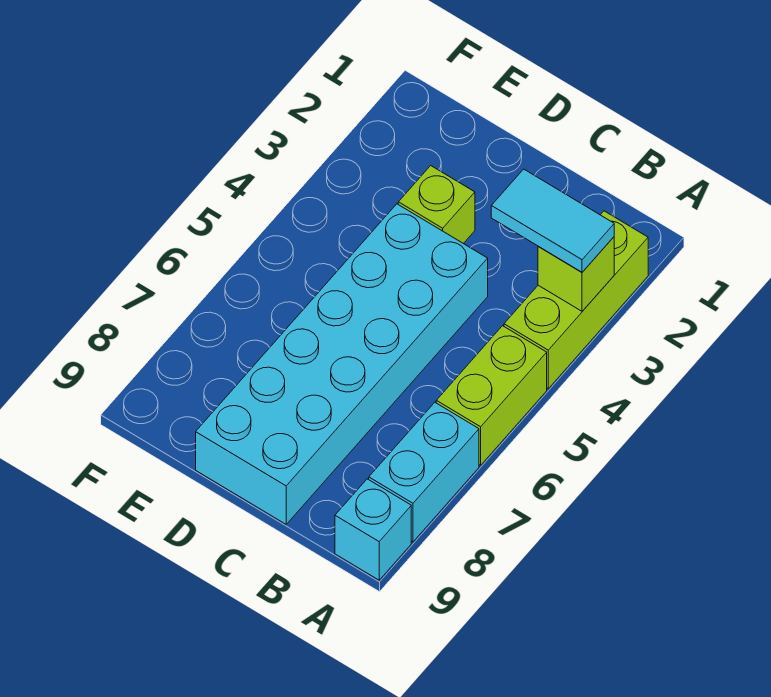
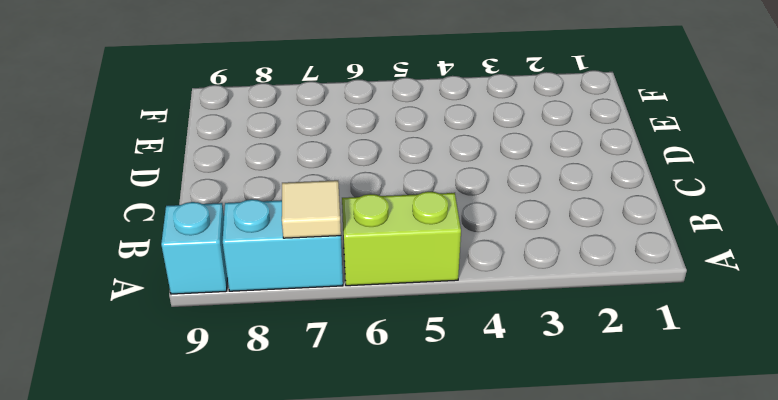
tan tile A7 level 2 -> none
none -> lime brick A2:A4 level 1
none -> cyan brick C4:D9 level 1

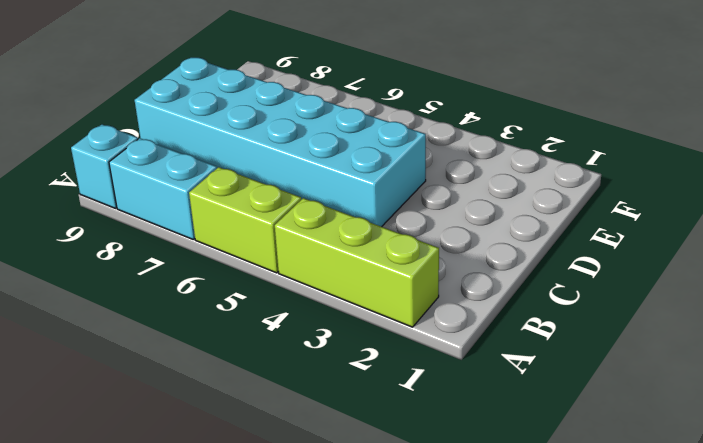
none -> lime brick D3 level 1
none -> lime brick A3 level 2

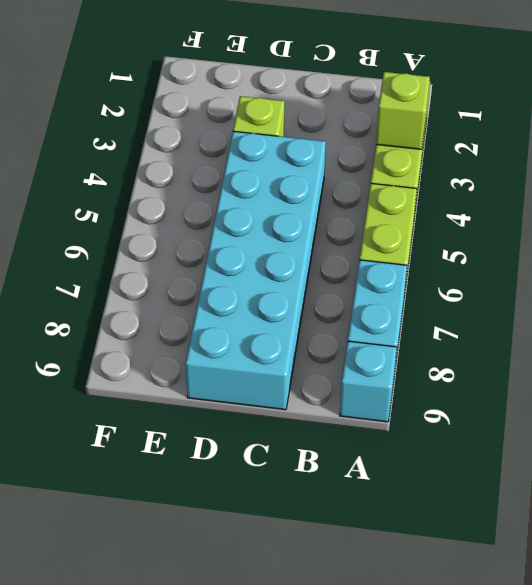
none -> cyan tile A3:B3 level 3

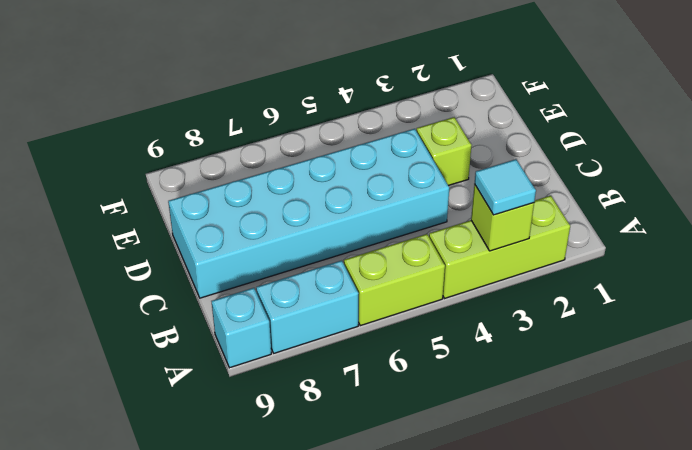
cyan tile A3 level 3 -> cyan tile A3:B3 level 3

